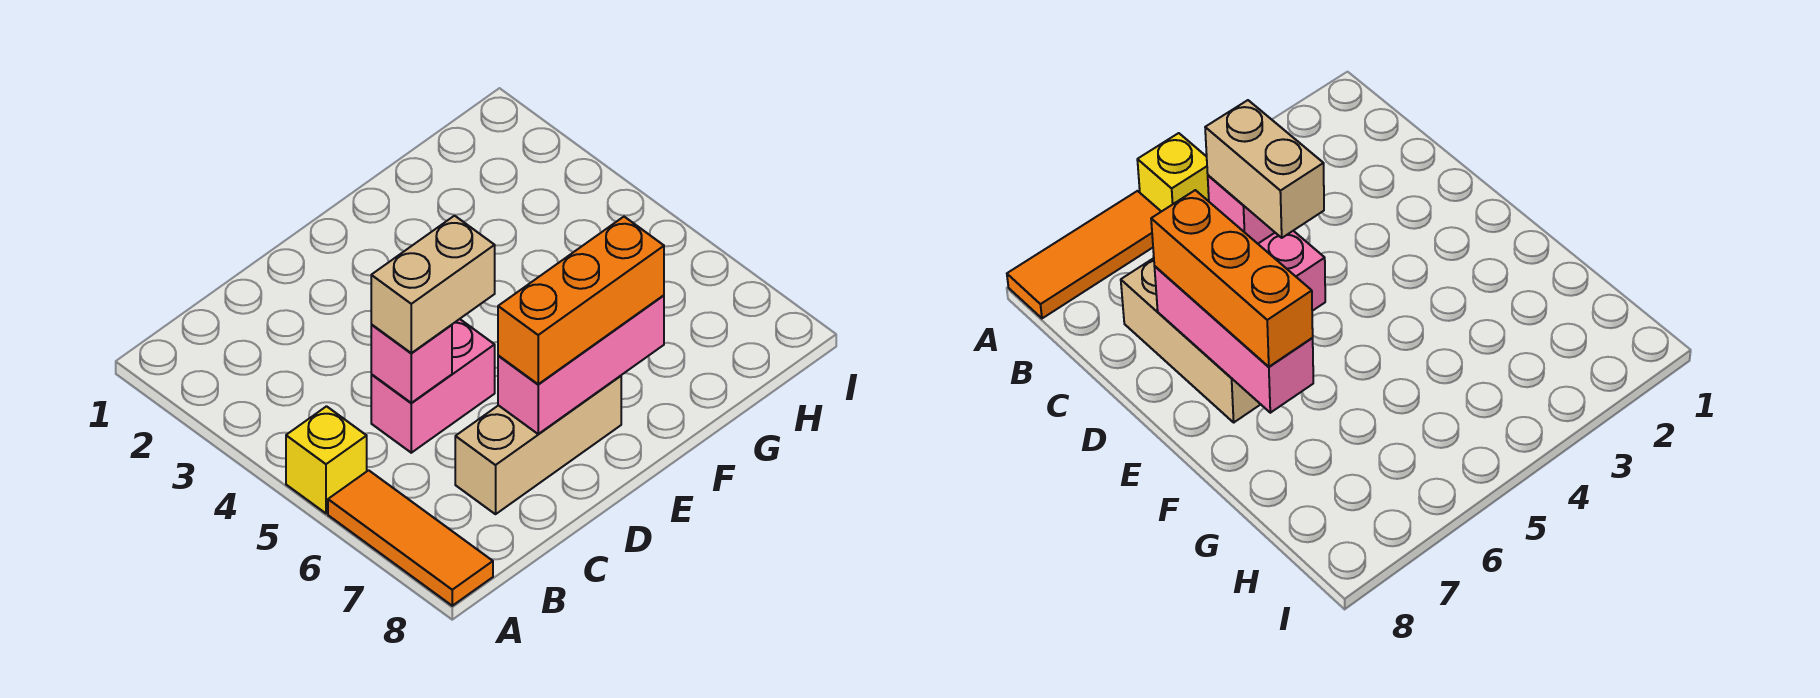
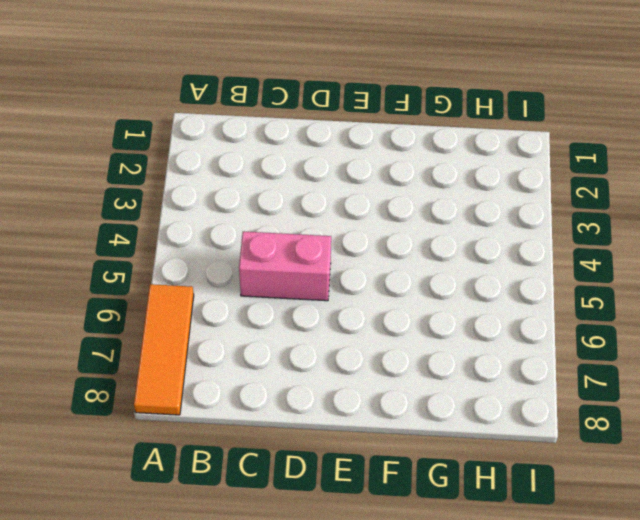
none -> yellow brick A5 level 1
none -> tan brick C7:E7 level 1

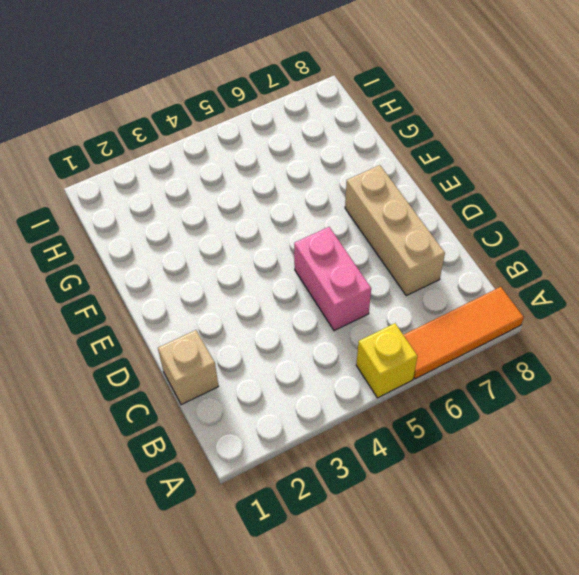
tan brick C1 level 1 -> none
none -> pink brick C5 level 2
none -> pink brick D7:F7 level 2

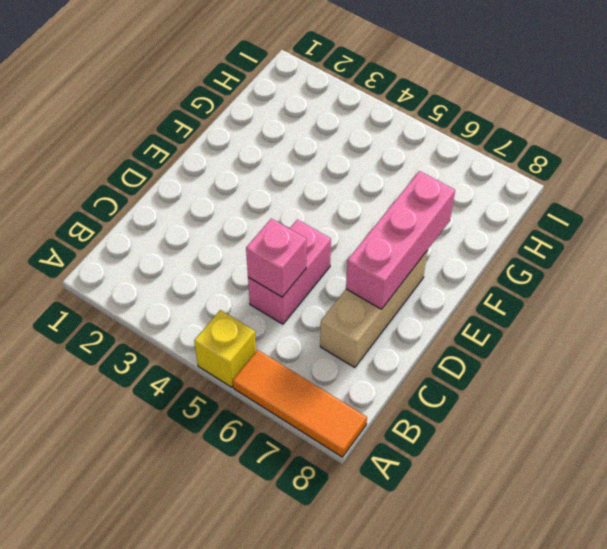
none -> tan brick C5:D5 level 3
none -> orange brick D7:F7 level 3

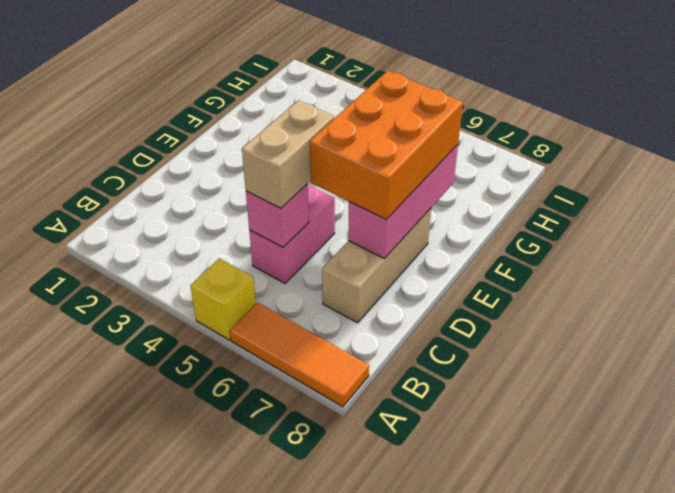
orange brick D6:F7 level 3 -> orange brick D7:F7 level 3

